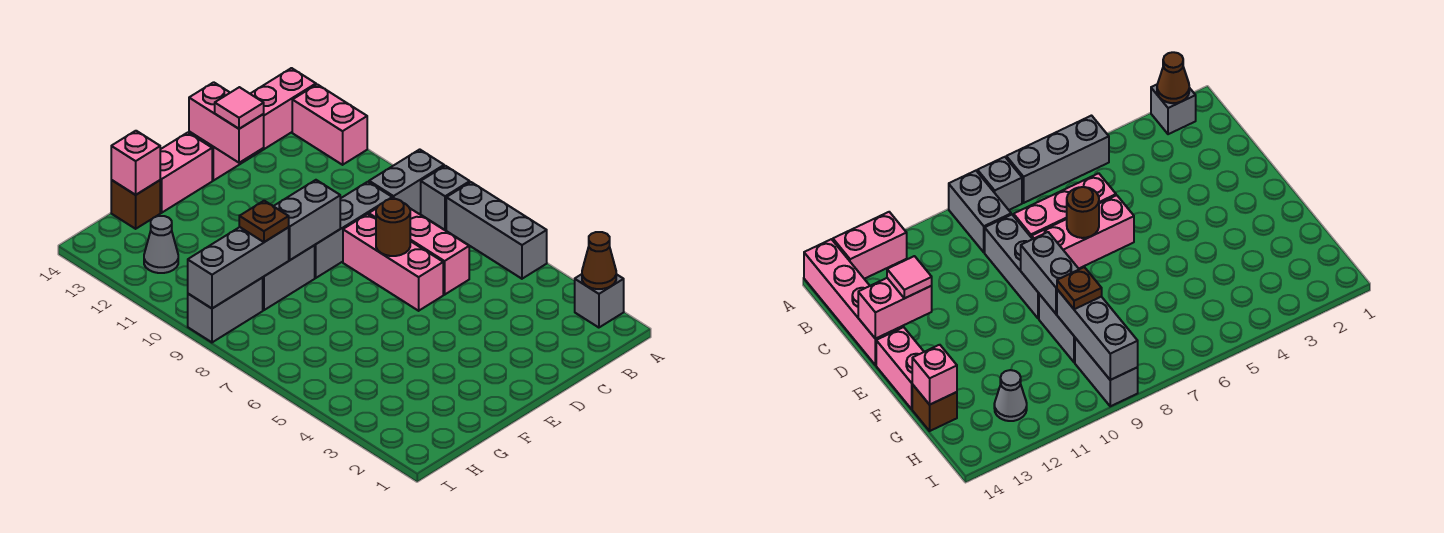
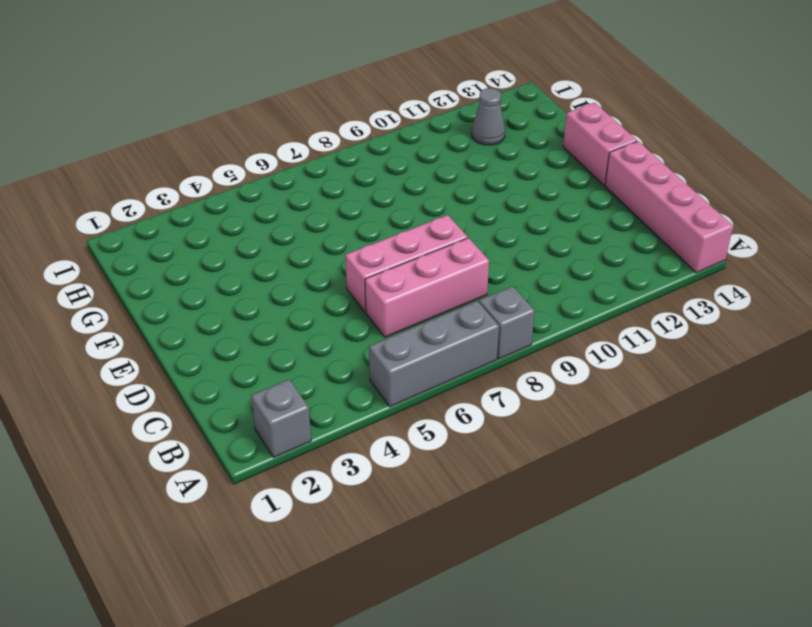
none -> grey brick A9:B9 level 1
none -> pink brick A12:A13 level 1
none -> grey brick C9:E9 level 1

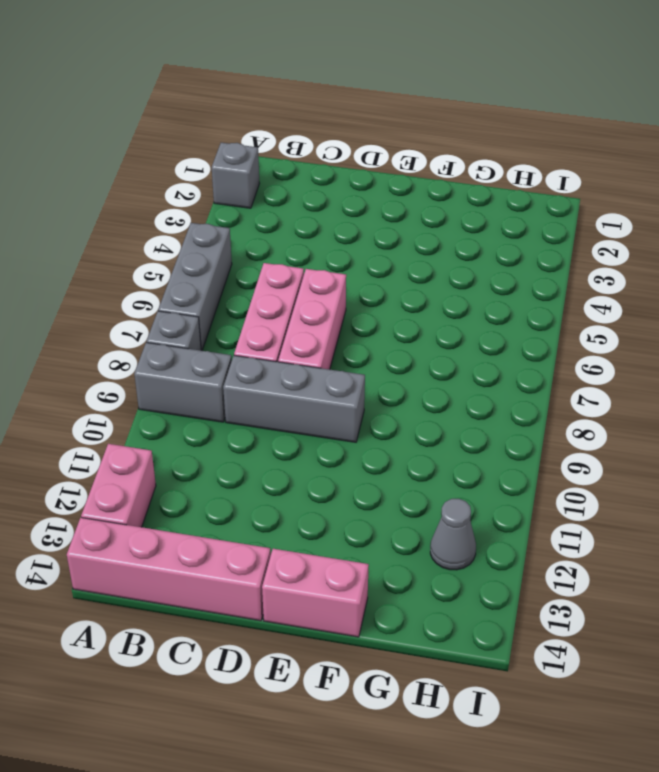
none -> grey brick F9:G9 level 1
none -> brown brick G14 level 1
none -> grey brick H9:I9 level 1

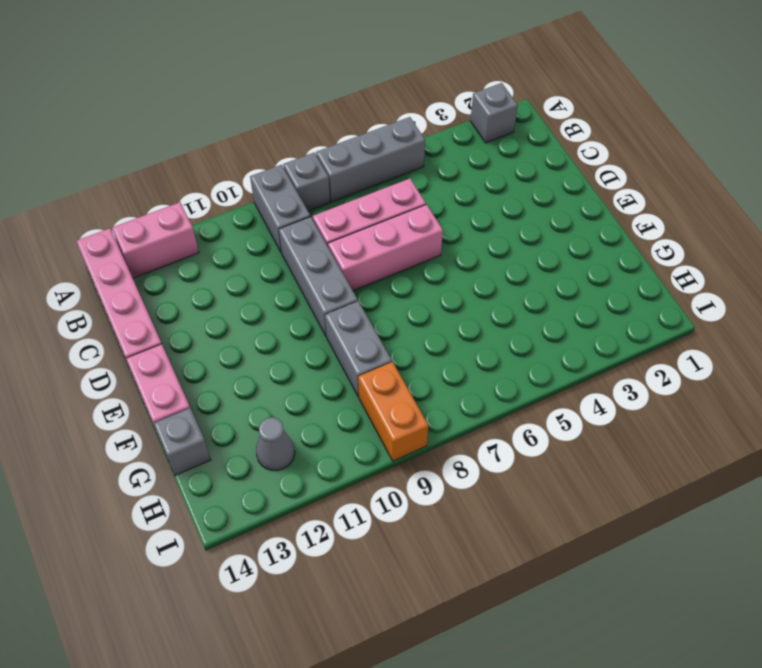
grey brick G14 level 1 -> brown brick G14 level 1
orange brick H9:I9 level 1 -> grey brick H9:I9 level 1
none -> brown cone A2 level 2
none -> brown round brick D7 level 2
none -> pink brick D13:D14 level 2

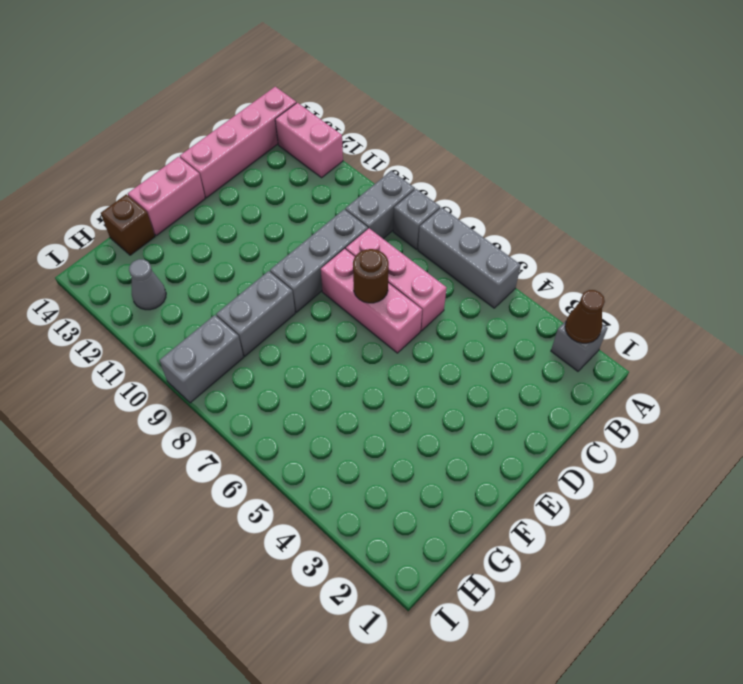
none -> pink brick D13:D14 level 2
none -> grey brick E9:F9 level 2
none -> grey brick G9:I9 level 2

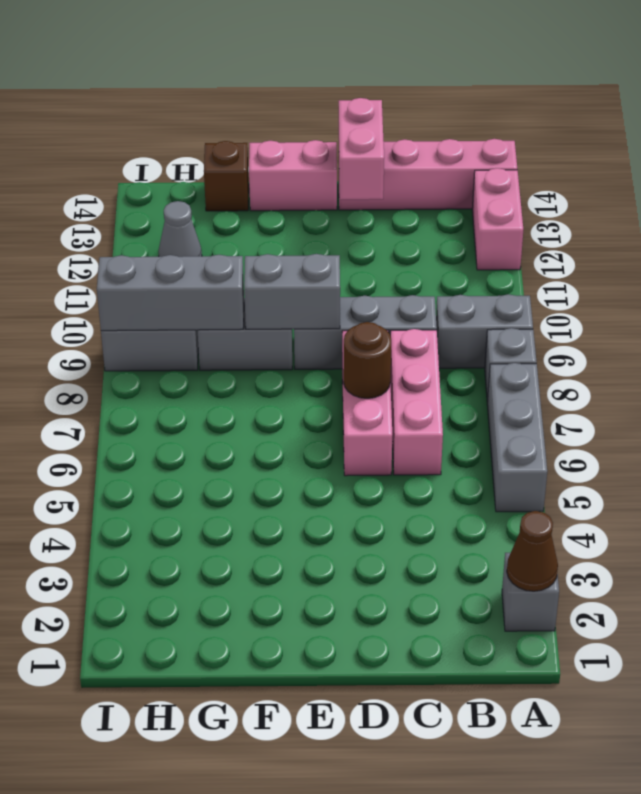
none -> pink brick G14 level 2
none -> pink tile D13 level 3
none -> brown plate G9 level 3

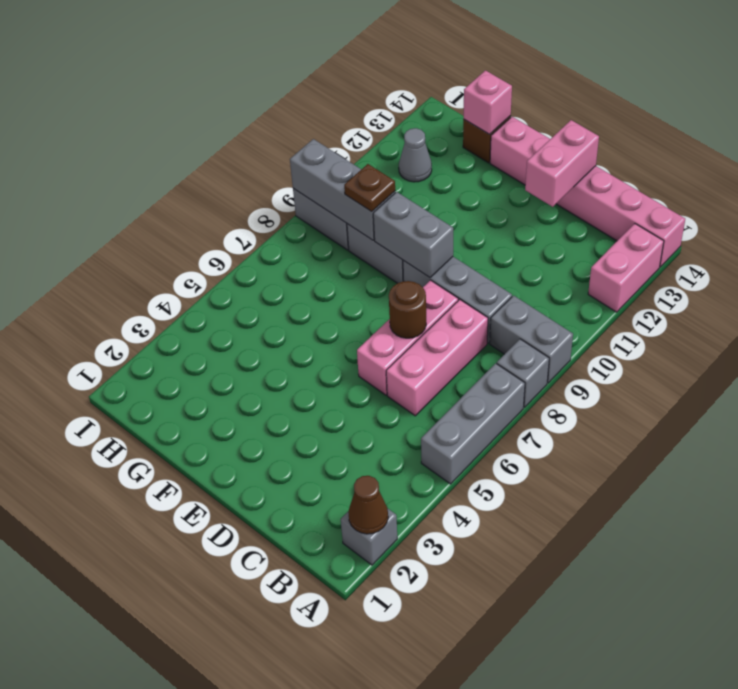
none -> pink tile D13 level 3

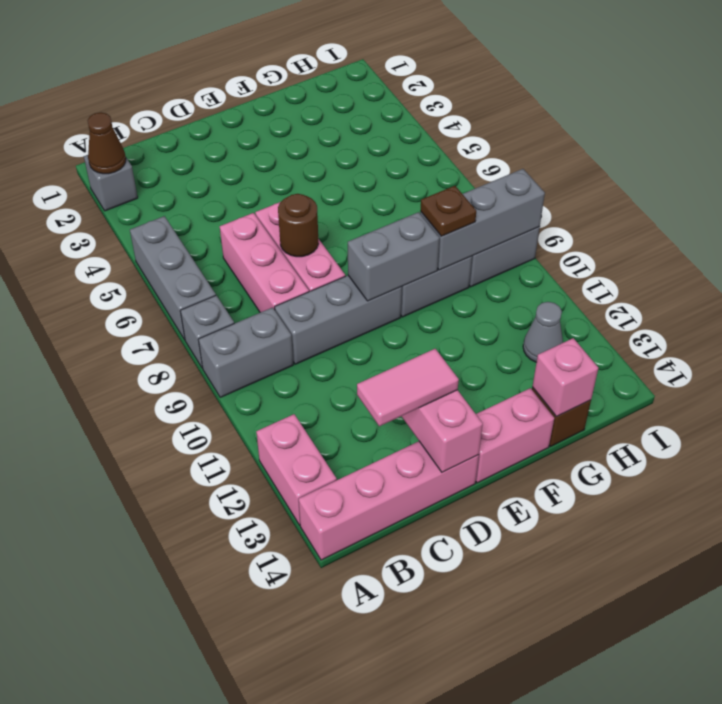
pink tile C13:D13 level 3 -> pink tile D13 level 3

